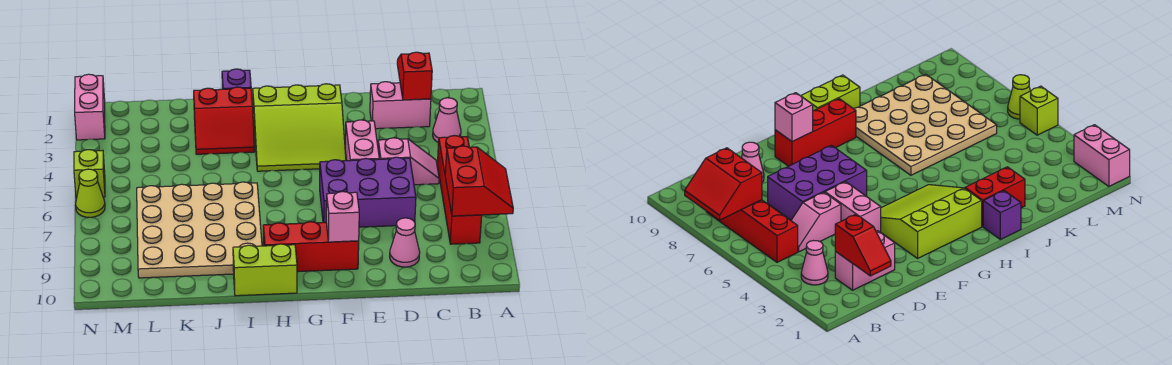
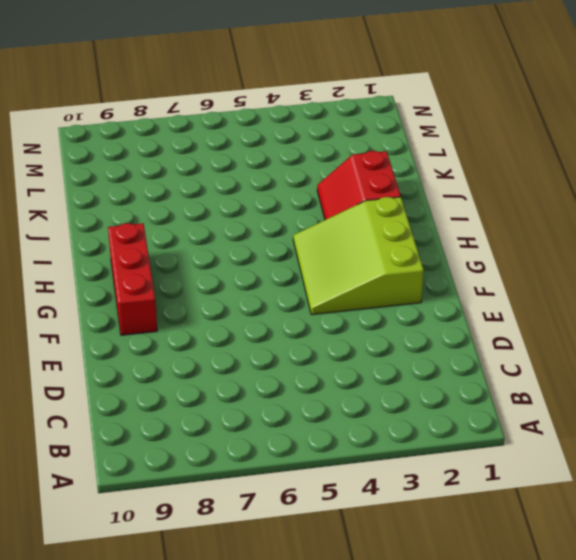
none -> pink cone B3 level 1
none -> red brick B5:B8 level 1
none -> pink brick C2:D2 level 1

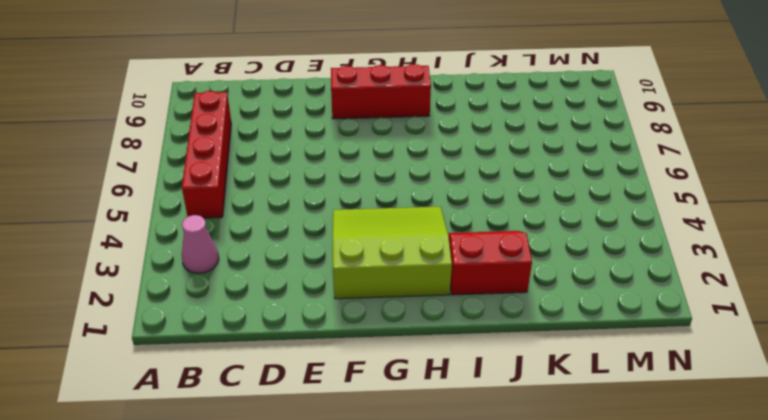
none -> pink brick C2:D2 level 1
none -> pink slope C5:D5 level 1 top D
none -> purple brick D6:F7 level 1

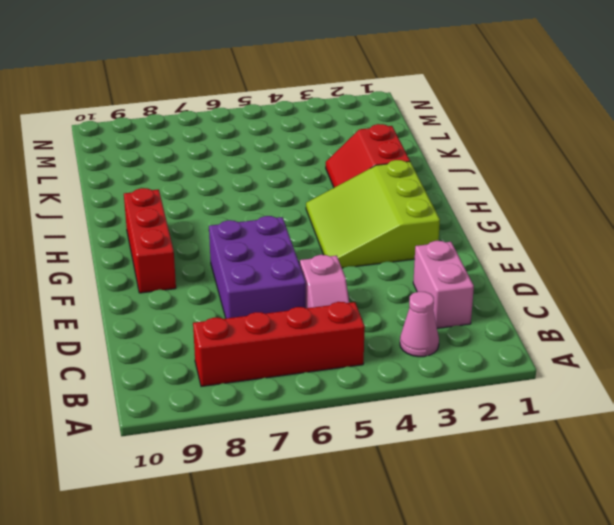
none -> pink cone D9 level 1
none -> pink brick E4:E5 level 1
none -> lime brick H10:I10 level 1

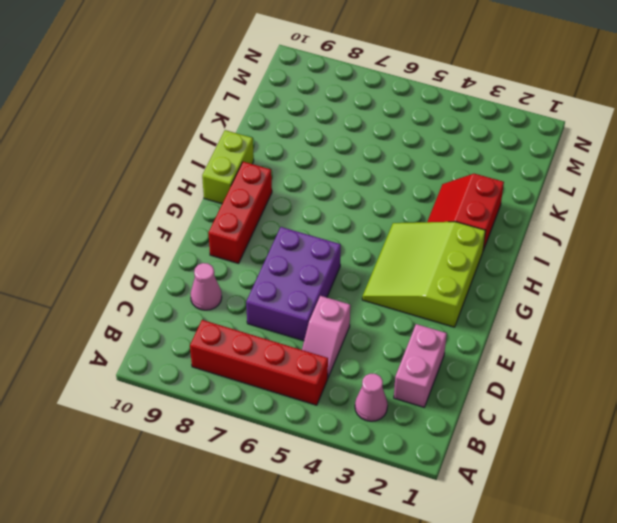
none -> pink brick E4:E5 level 1
none -> purple brick I1 level 1
none -> tan plate I6:L9 level 1

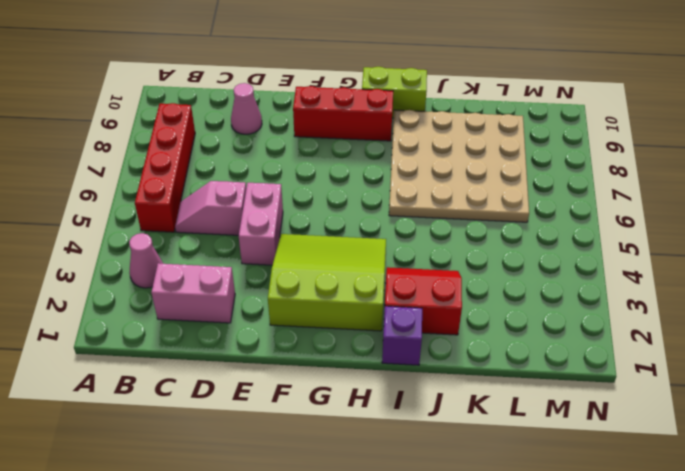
none -> purple brick D6:F7 level 1
none -> pink brick N1:N2 level 1
none -> lime brick N5 level 1

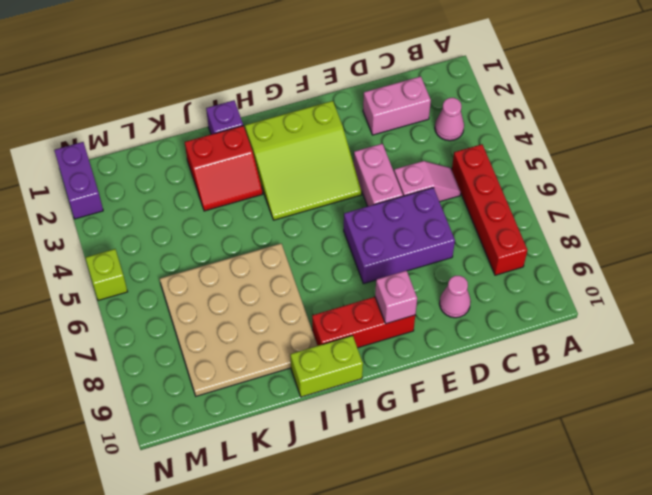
purple brick N1:N2 level 1 -> pink brick N1:N2 level 1
none -> lime cone N6 level 1
none -> red slope A7:B8 level 2 top B
none -> red slope C1:C2 level 2 top 2

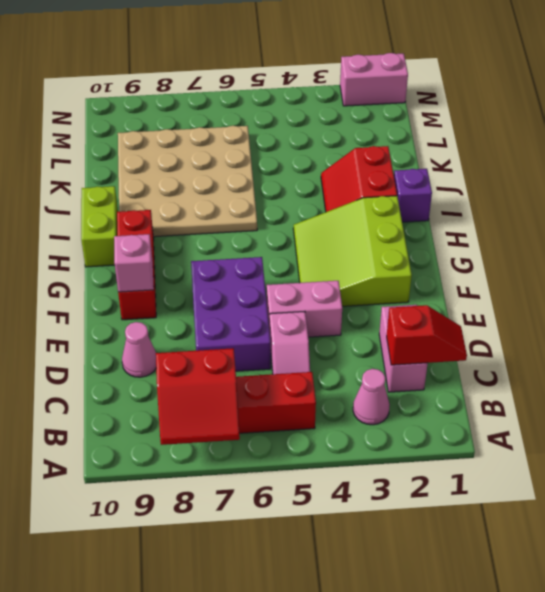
none -> lime brick N5 level 1
none -> lime cone N6 level 1

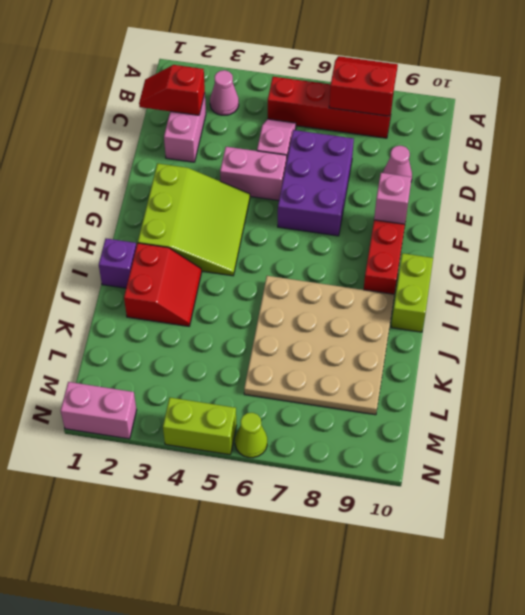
lime brick N4:N5 level 1 -> lime brick N5 level 1

